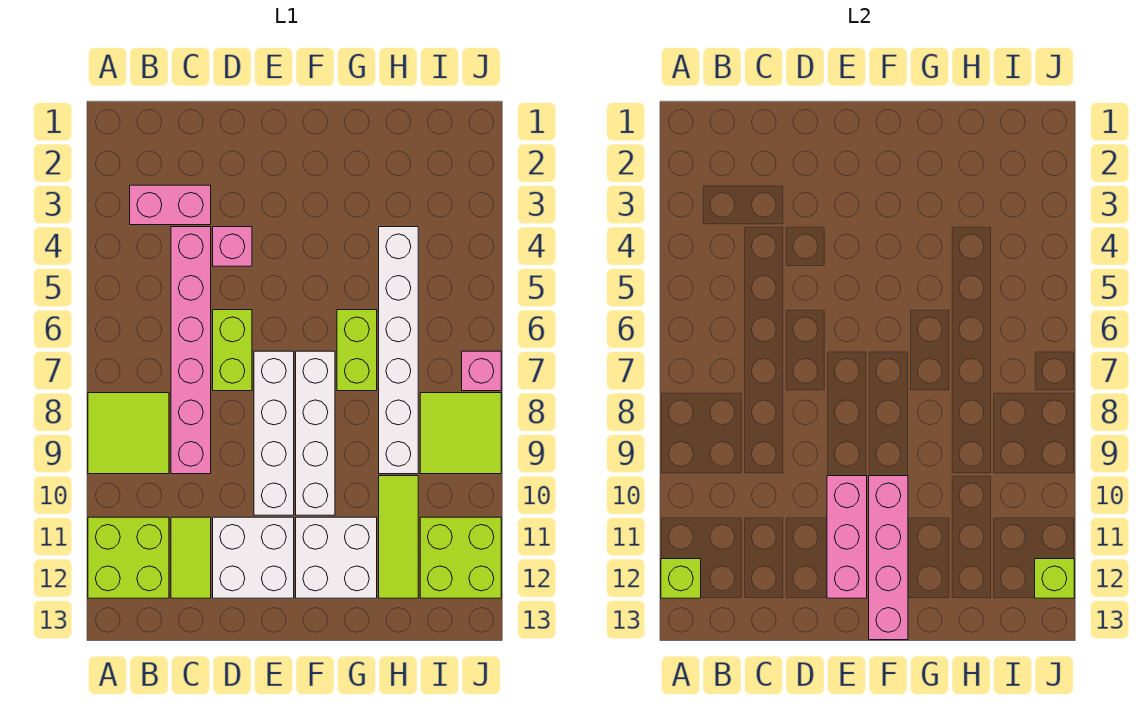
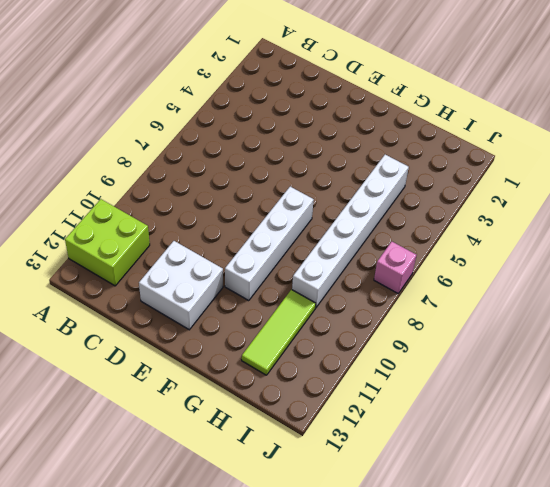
none -> lime tile A8:B9 level 1
none -> pink brick B3:C3 level 1
none -> pink brick C4:C9 level 1

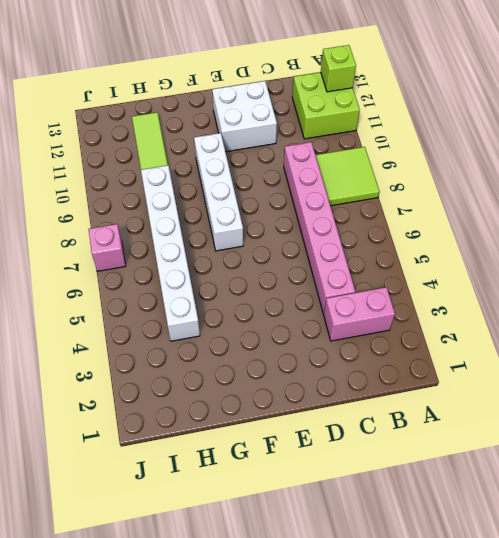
none -> lime tile C11:C12 level 1
none -> pink brick D4 level 1
none -> lime brick D6:D7 level 1

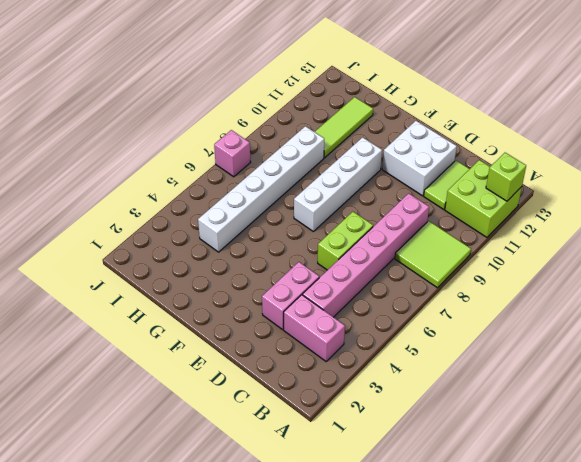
pink brick D3:D4 level 1 -> pink brick D4 level 1
none -> white brick E7:E10 level 1
none -> white brick F11:G12 level 1
none -> lime brick G6:G7 level 1

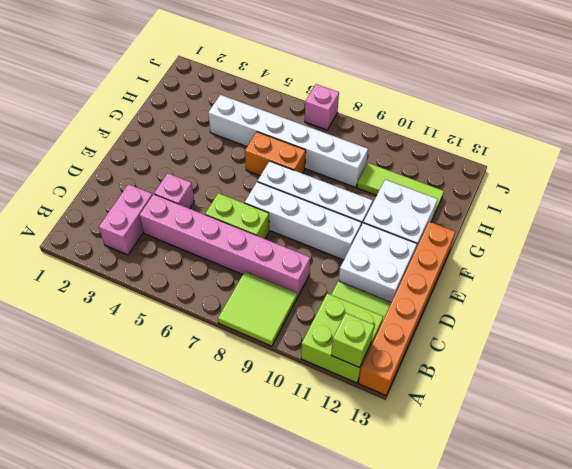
orange brick A13:F13 level 1 -> none
orange brick G6:G7 level 1 -> lime brick G6:G7 level 1
none -> lime tile I8:J9 level 1
none -> lime brick I11:J12 level 1
none -> pink brick E10:E12 level 2

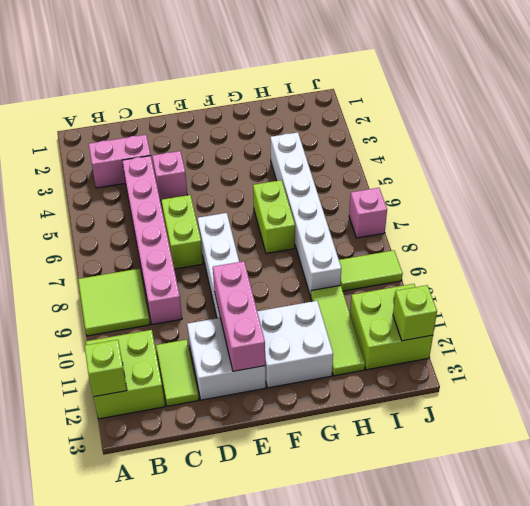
lime tile I9:J9 level 1 -> lime tile I8:J9 level 1
none -> white brick F7:F10 level 1
none -> pink brick F10:F13 level 2

